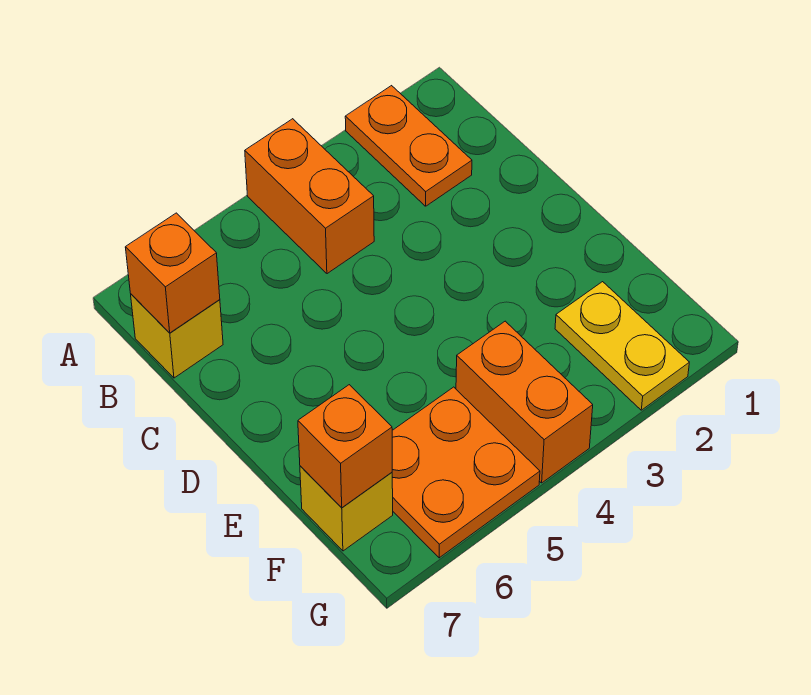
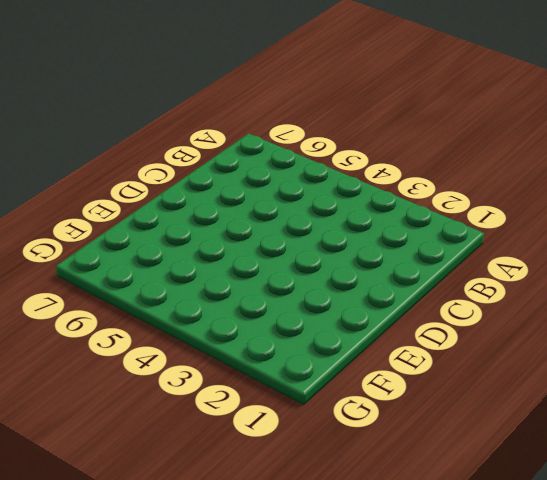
none -> orange plate A2:B2 level 1
none -> orange brick A4:B4 level 1

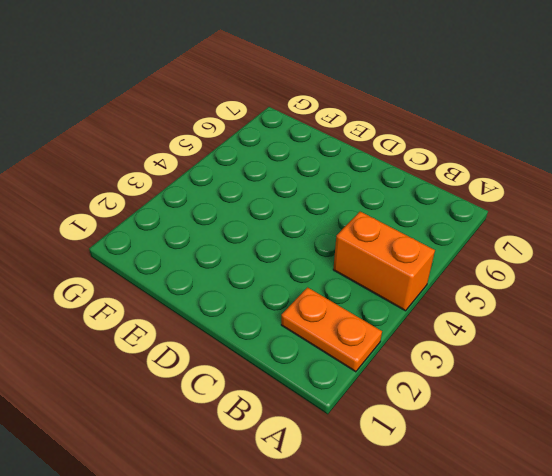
none -> yellow brick B7 level 1
none -> yellow plate F2:G2 level 1

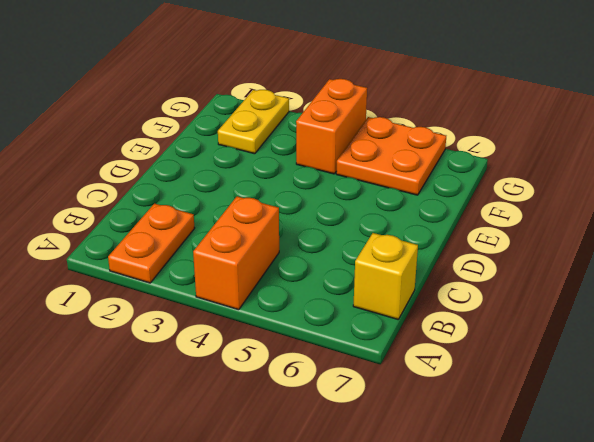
none -> yellow brick F7 level 1
none -> orange brick B7 level 2

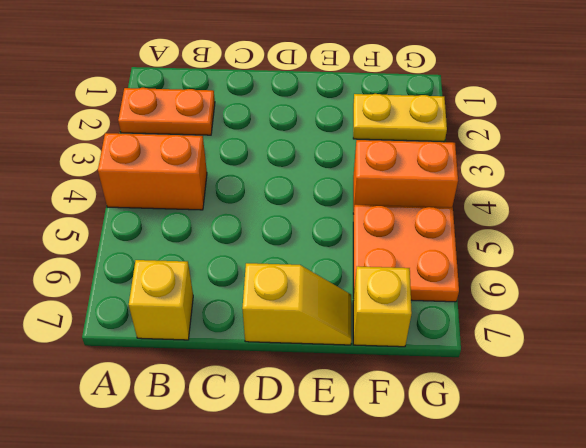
yellow slope D7:E7 level 1 top D -> none
none -> orange brick B7 level 2
none -> orange brick F7 level 2

